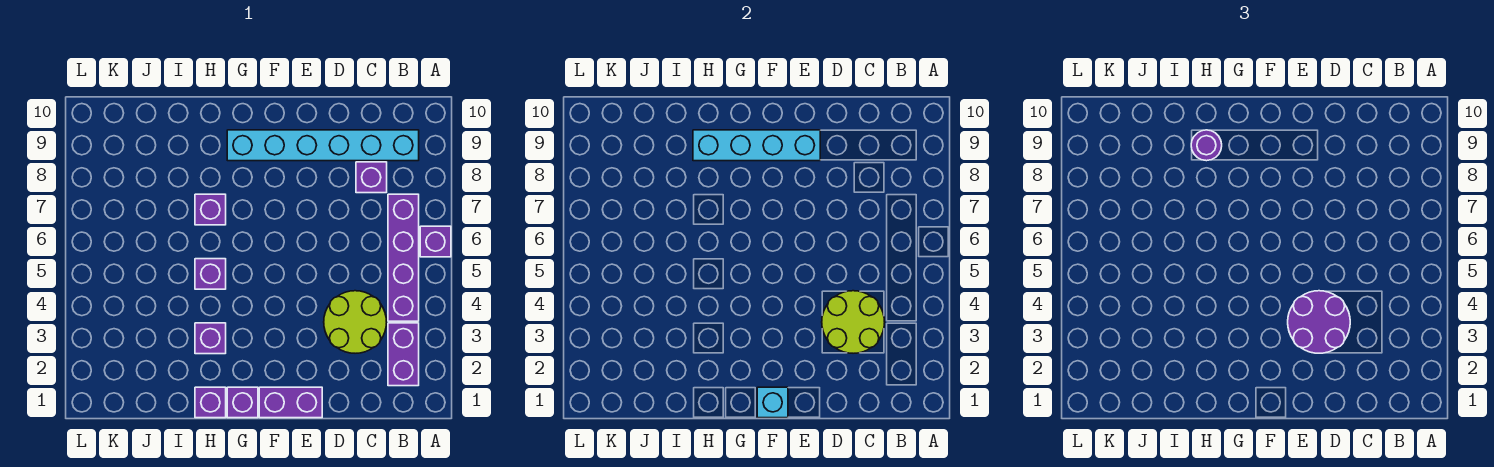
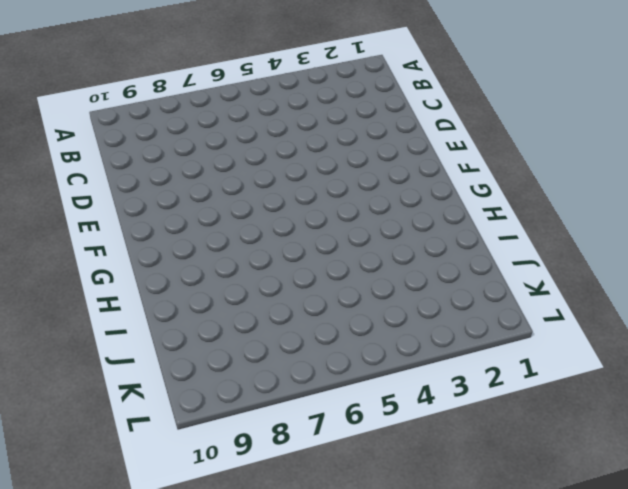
none -> purple brick A6 level 1
none -> purple brick B2:B3 level 1
none -> purple brick B4:B7 level 1

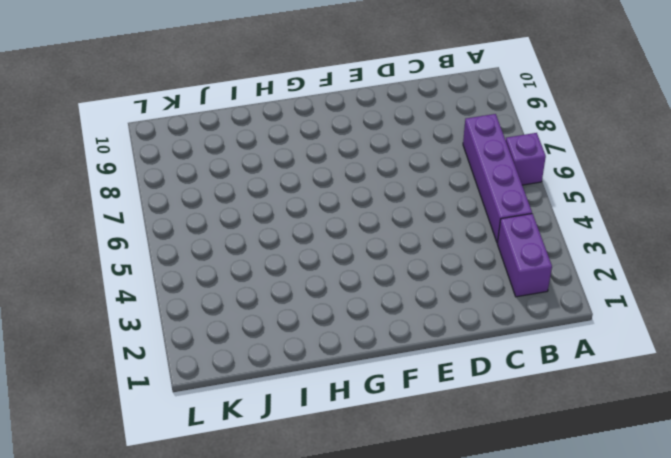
none -> cyan brick B9:G9 level 1
none -> lime round brick C3:D4 level 1
none -> purple brick C8 level 1

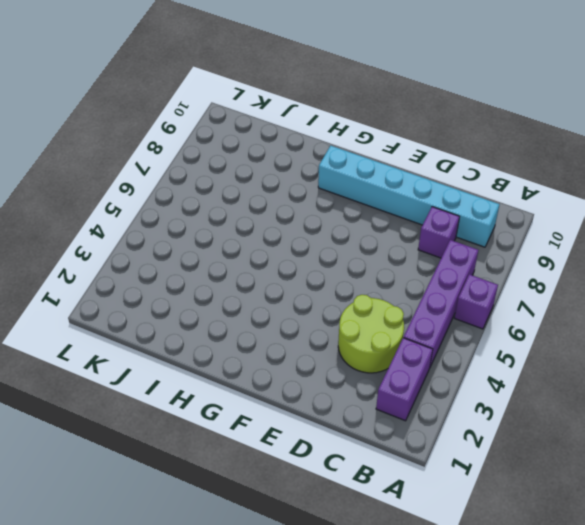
none -> purple brick E1:F1 level 1
none -> purple brick G1 level 1
none -> purple brick H1 level 1

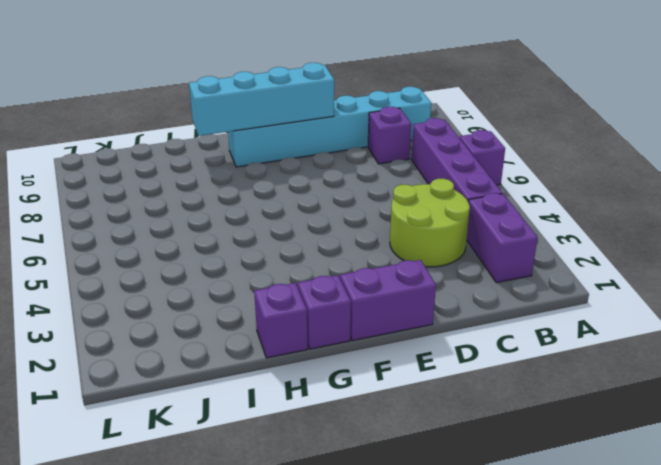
none -> purple brick H3 level 1
none -> purple brick H5 level 1
none -> purple brick H7 level 1

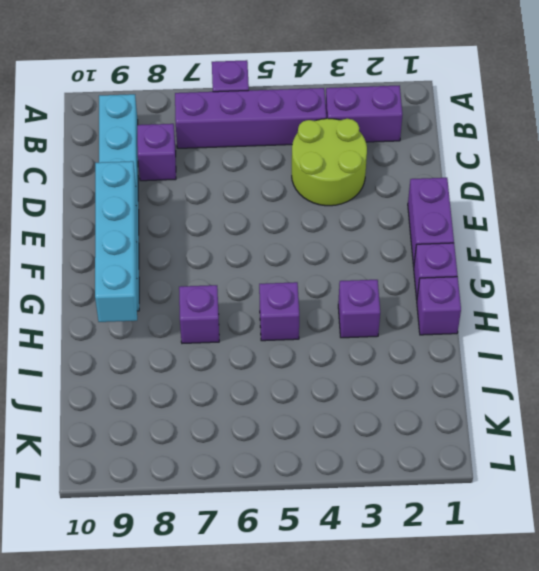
none -> lime round brick C3:D4 level 2
none -> cyan brick F1 level 2
none -> purple round brick D3:E4 level 3

